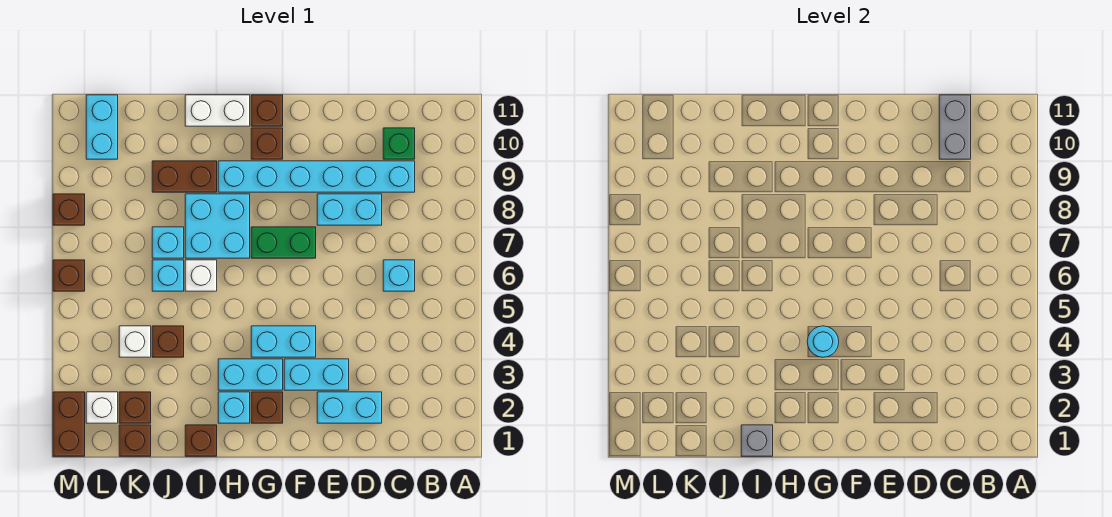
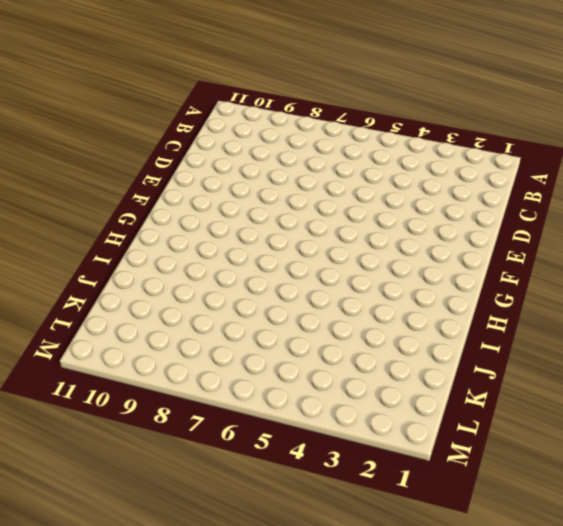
none -> cyan brick C6 level 1
none -> cyan brick C9:H9 level 1
none -> green brick C10 level 1
none -> cyan brick D2:E2 level 1

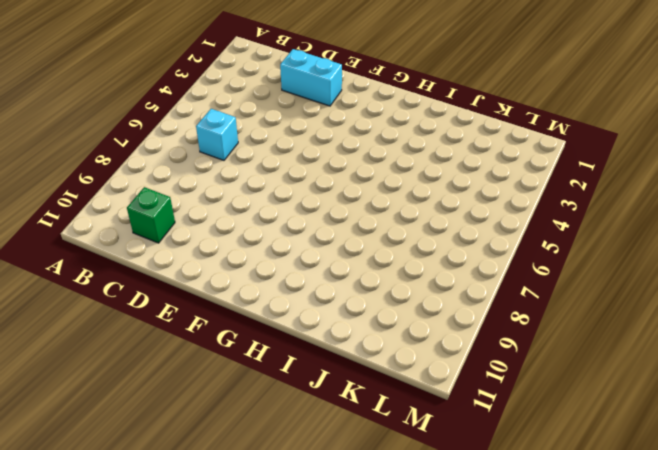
none -> cyan brick C9:H9 level 1
none -> cyan brick D8:E8 level 1
none -> cyan brick E3:F3 level 1
none -> cyan brick F4:G4 level 1

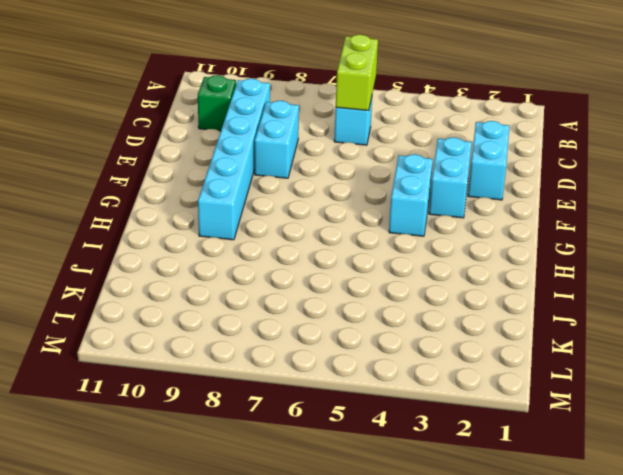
lime brick B6:C6 level 2 -> none
none -> green brick F7:G7 level 1
none -> brown brick G2 level 1
none -> cyan brick G3:H3 level 1
none -> brown brick G10 level 1

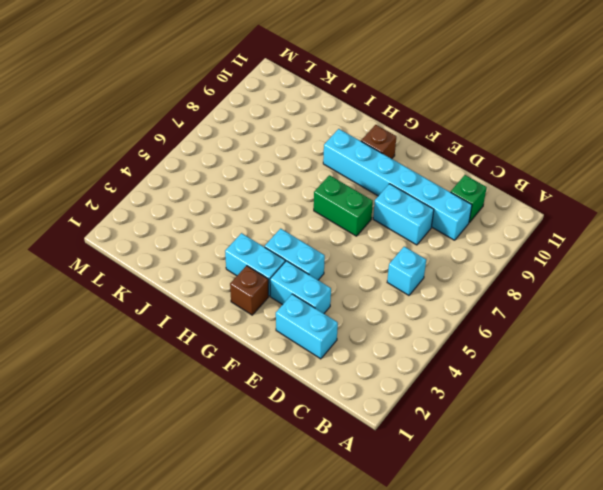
none -> brown brick G11 level 1
none -> cyan brick H2 level 1
none -> cyan brick H7:I8 level 1
none -> white brick H11:I11 level 1

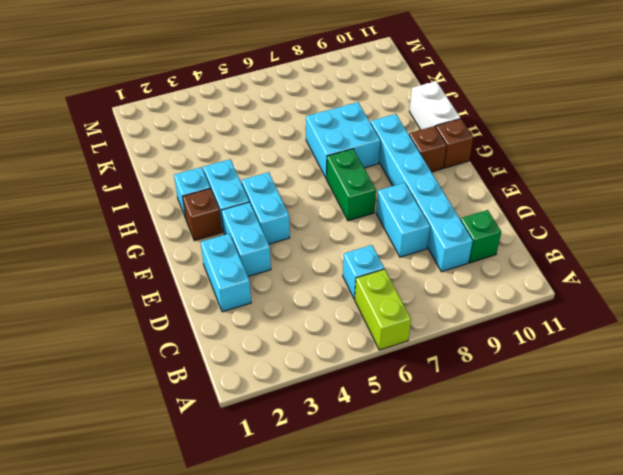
lime brick A6:B6 level 1 -> none
none -> brown brick I1 level 1
none -> white brick I6 level 1
none -> brown brick I9:J9 level 1
none -> brown brick J4 level 1

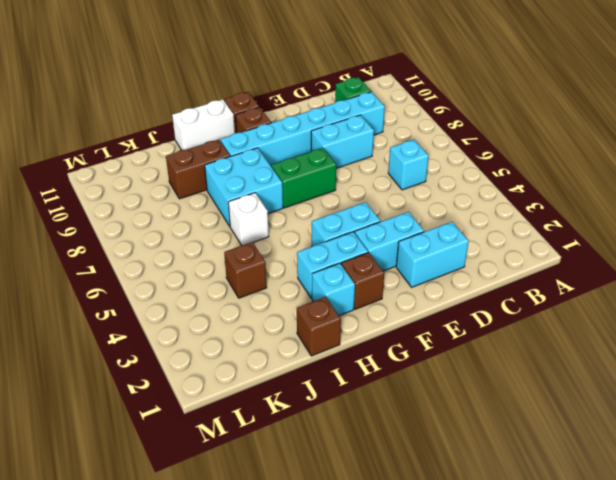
none -> cyan brick J6 level 1
none -> cyan brick J7 level 1
none -> brown brick K1 level 1
none -> brown brick K2 level 1

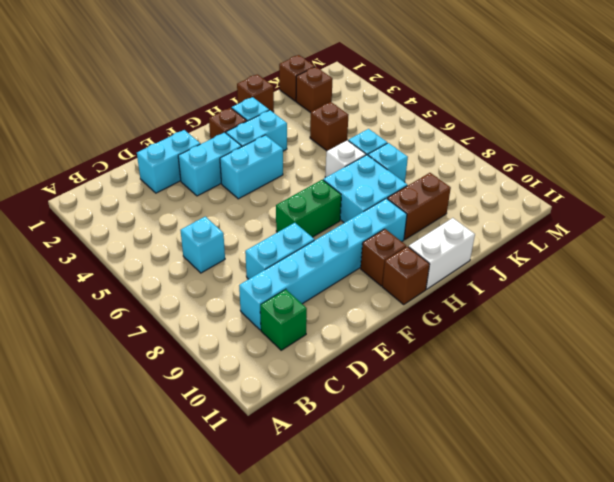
none -> white brick K4 level 1
none -> white brick L2 level 1
none -> cyan brick L10:L11 level 1
none -> brown brick M1:M2 level 1

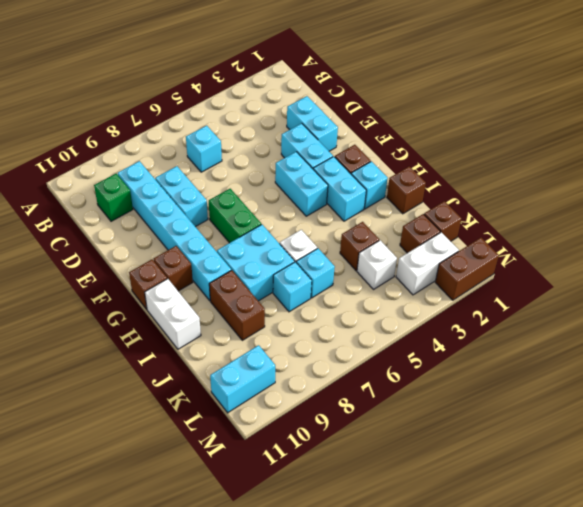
white brick L2:L3 level 1 -> white brick L2 level 1
none -> brown brick M6 level 1
none -> brown brick M8 level 1
none -> grey brick C10:C11 level 2
none -> cyan round brick G4 level 2

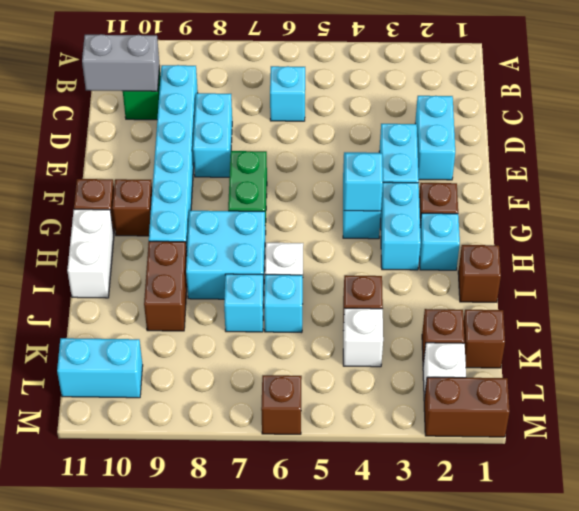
cyan brick G4 level 2 -> cyan round brick G4 level 2
none -> brown brick M8 level 1
none -> grey brick I1 level 2

